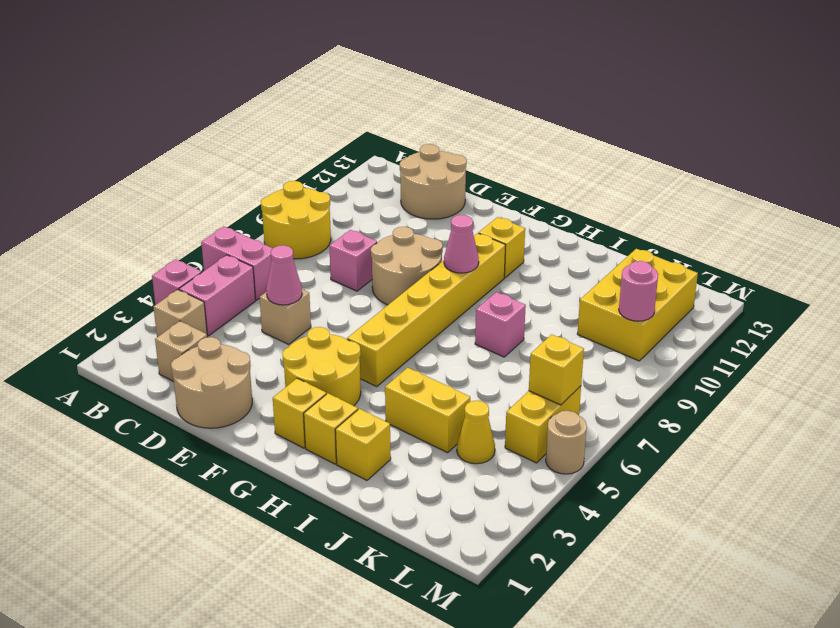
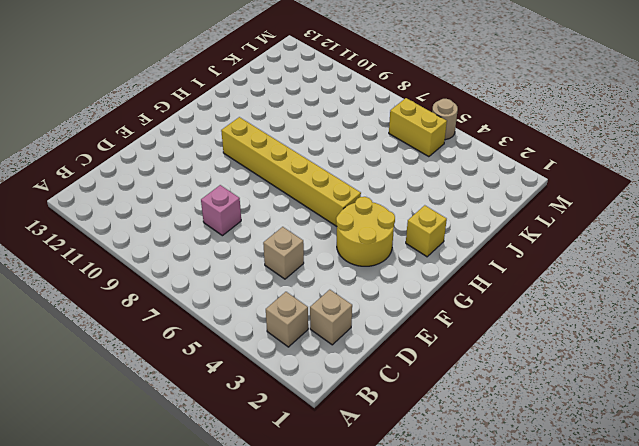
none -> pink brick A4 level 1
none -> pink brick A6:B6 level 1
none -> yellow round brick A8:B9 level 1

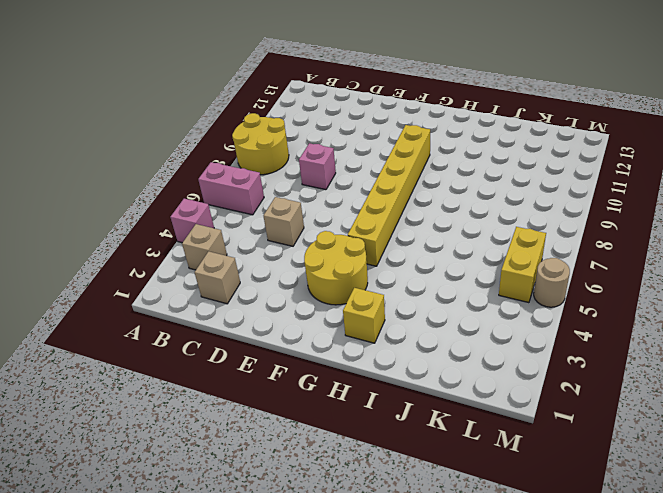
none -> pink brick B4:B5 level 1
none -> tan round brick C12:D13 level 1
none -> tan round brick D1:E2 level 1

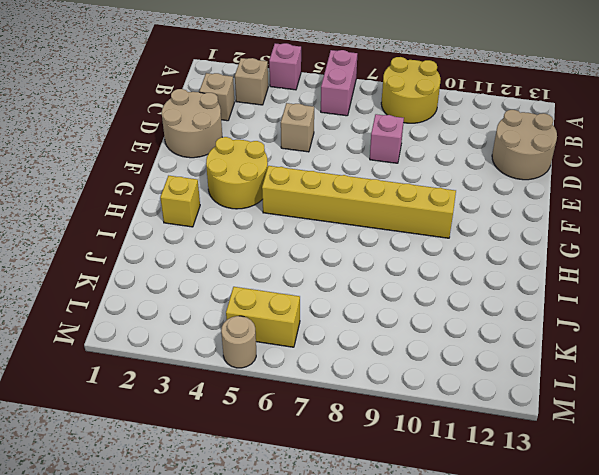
none -> pink brick B4:B5 level 1
none -> tan round brick E8:F9 level 1
none -> yellow brick G2 level 1

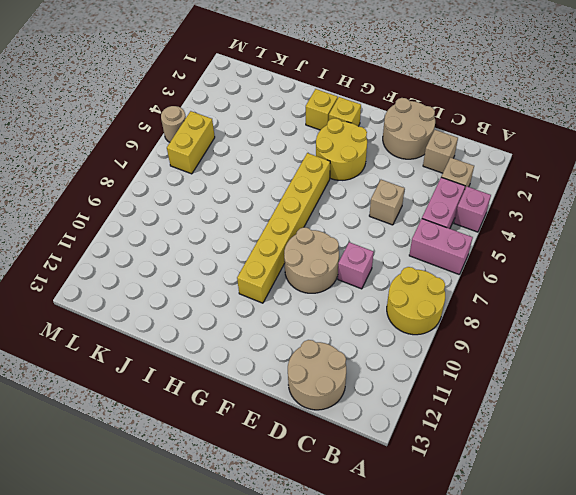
none -> yellow brick G11 level 1
none -> yellow brick I2 level 1
none -> yellow brick I4:J4 level 1

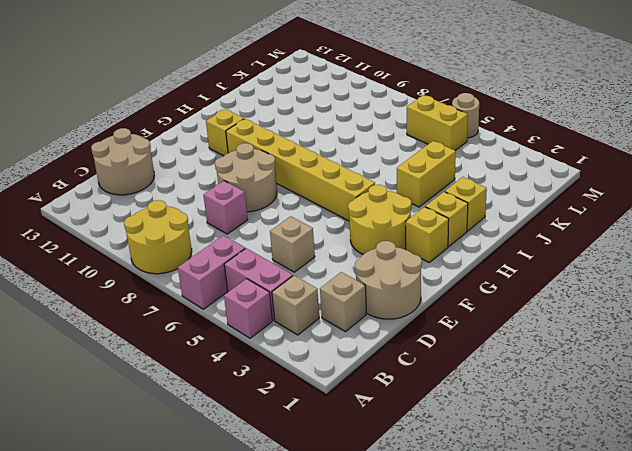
none -> pink brick I8 level 1
none -> yellow cone K4 level 1
none -> yellow brick K10:L12 level 1

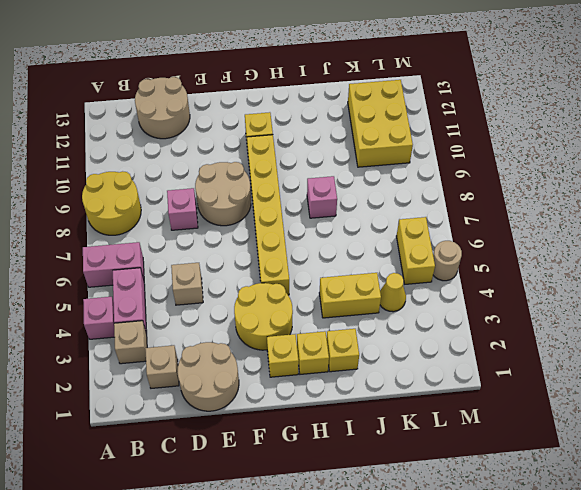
none -> pink cone D5 level 2
none -> pink cone G9 level 2
none -> yellow brick L6 level 2

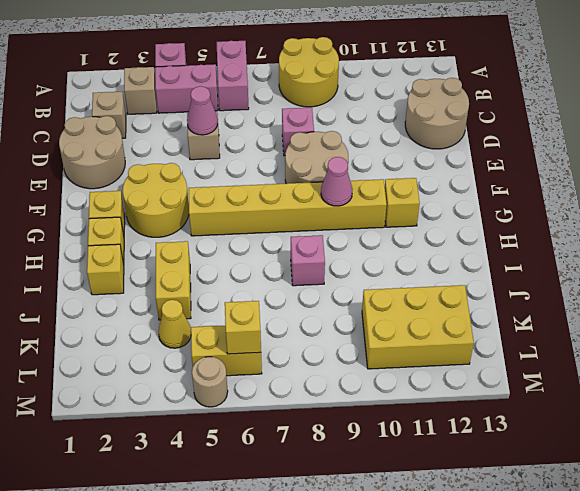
none -> pink round brick L10 level 2

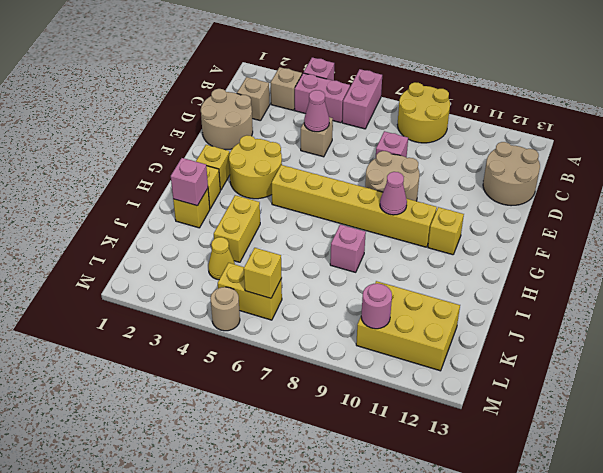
pink brick I2 level 2 -> none

